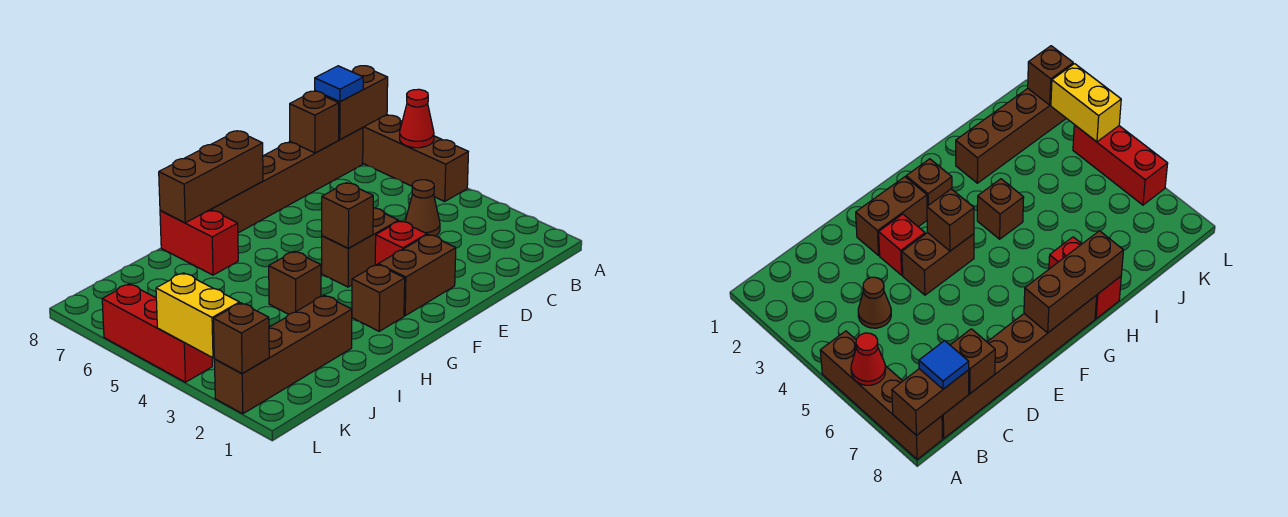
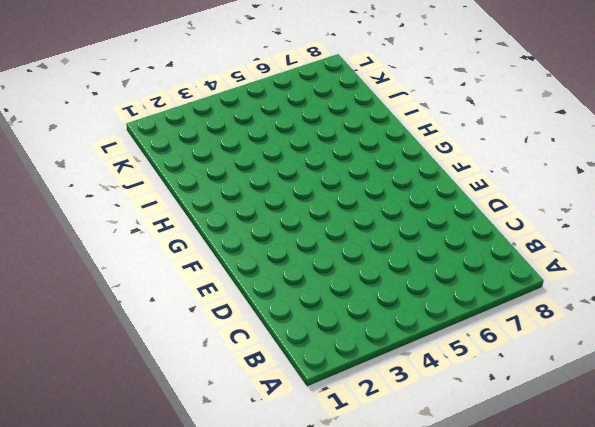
none -> brown brick A5:A8 level 1
none -> brown brick B8:G8 level 1
none -> brown cone C4 level 1

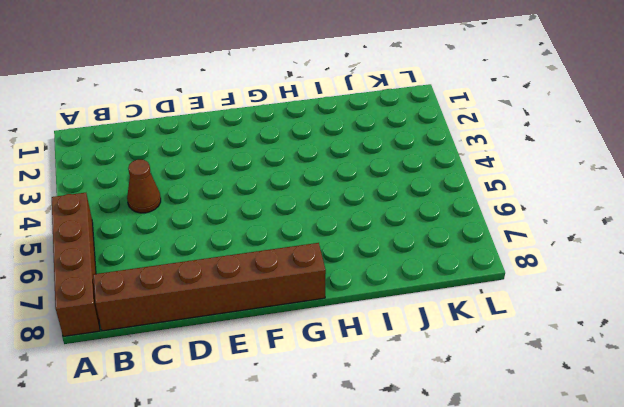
none -> brown brick E2:F2 level 1
none -> red brick E3 level 1
none -> brown brick E4:F4 level 1

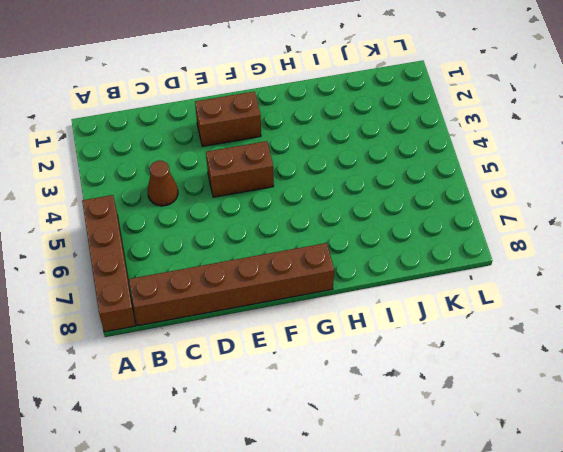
none -> red brick E3 level 1
none -> brown brick G2 level 1
none -> brown brick H4 level 1

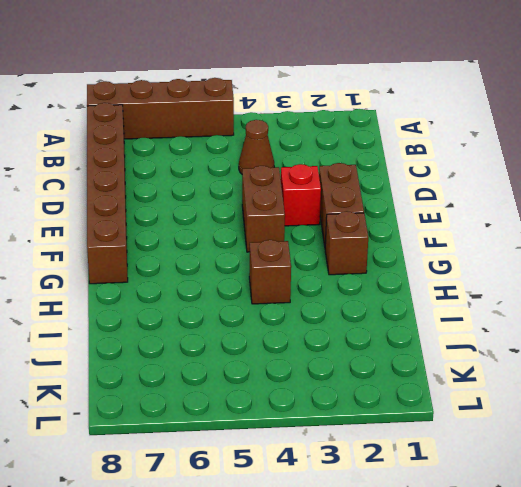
none -> red brick H7:H8 level 1
none -> brown brick I2:L2 level 1
none -> red brick L4:L6 level 1

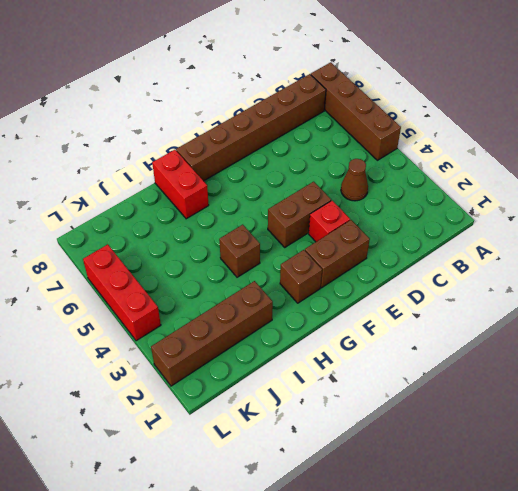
none -> red cone A6 level 2
none -> brown brick A8:B8 level 2
none -> brown brick C8 level 2

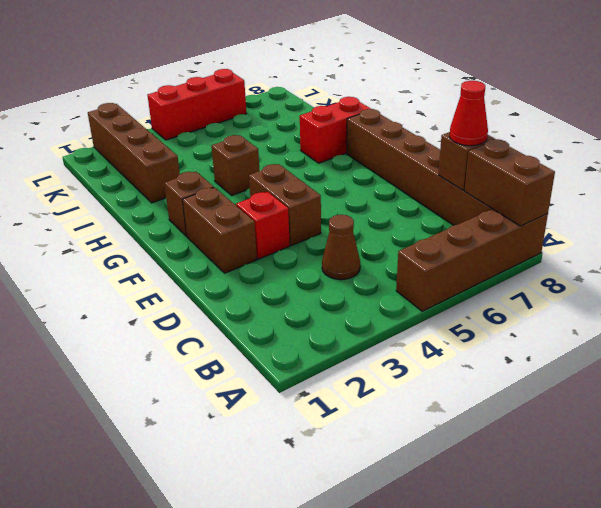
red cone C8 level 3 -> red cone A6 level 2
none -> brown brick F4 level 2
none -> brown brick F8:H8 level 2
none -> brown brick L2 level 2

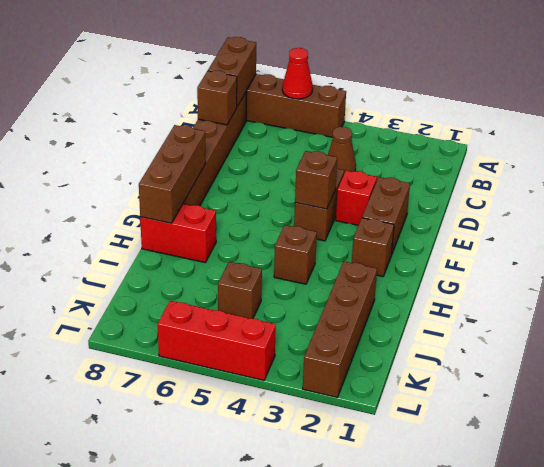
brown brick J5 level 1 -> brown brick L2 level 2
none -> yellow brick L3:L4 level 2
none -> blue tile B8 level 3

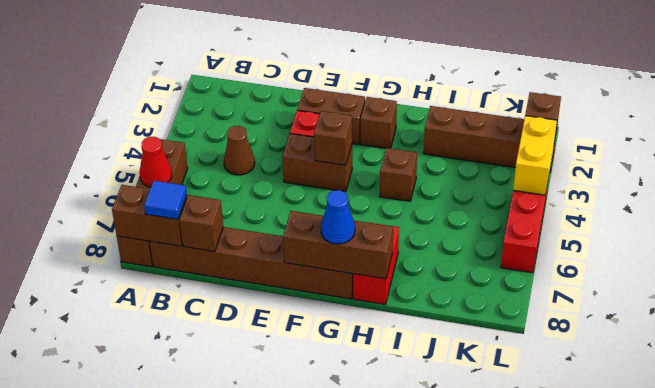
blue cone G8 level 3 -> none

